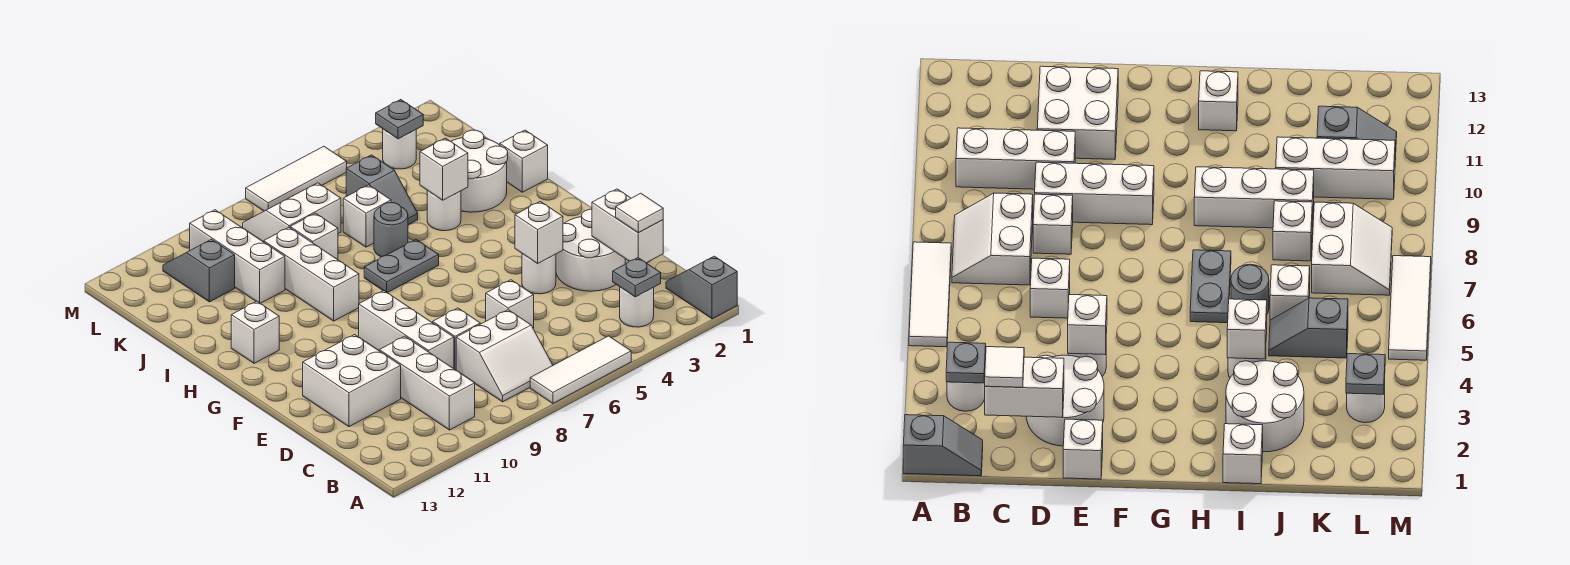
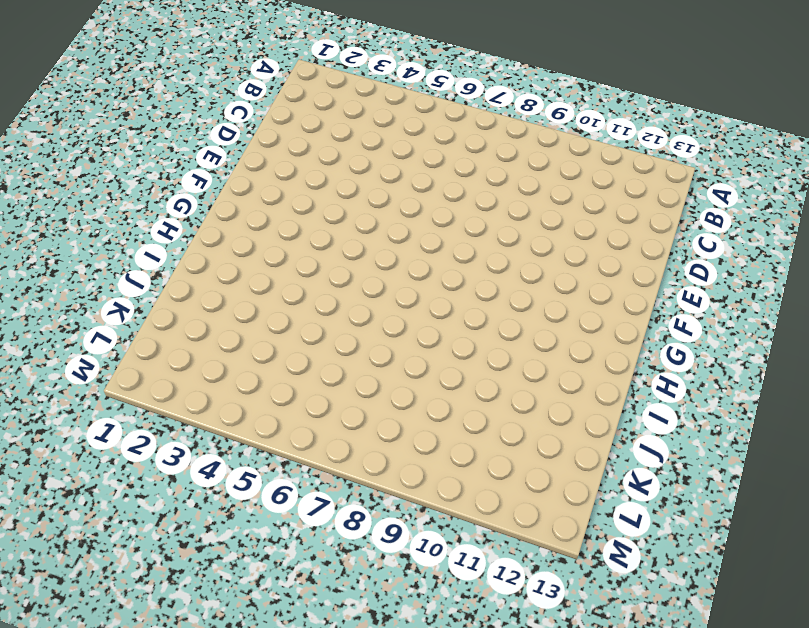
none -> grey slope A1:B1 level 1 top A
none -> white tile A5:A7 level 1
none -> white round brick B3 level 1
none -> white slope B7:C8 level 1 top C

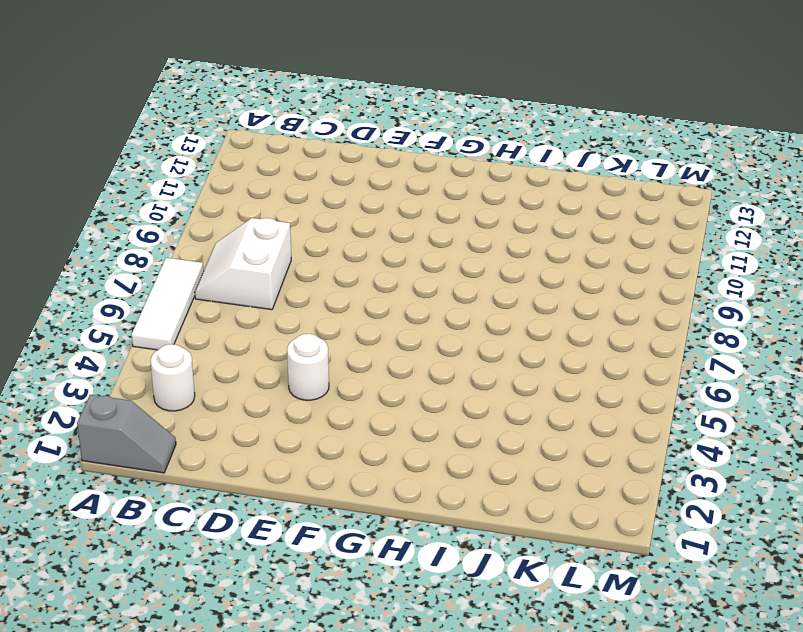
none -> white brick B10:D10 level 1
none -> white round brick D2:E3 level 1
none -> white brick D6 level 1
none -> white brick D8 level 1

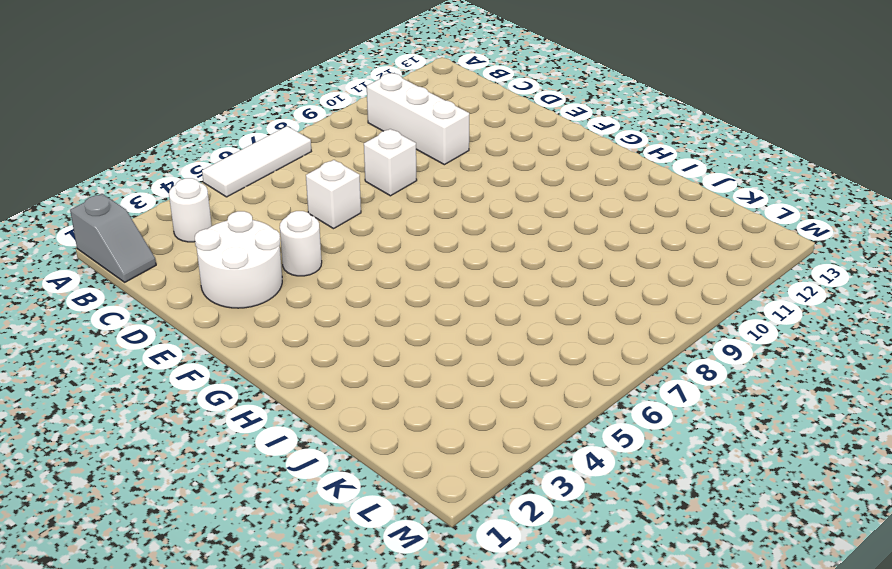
none -> white slope B7:C8 level 1 top C
none -> white brick D9:F9 level 1
none -> white brick D11:E12 level 1
none -> white brick E1 level 1

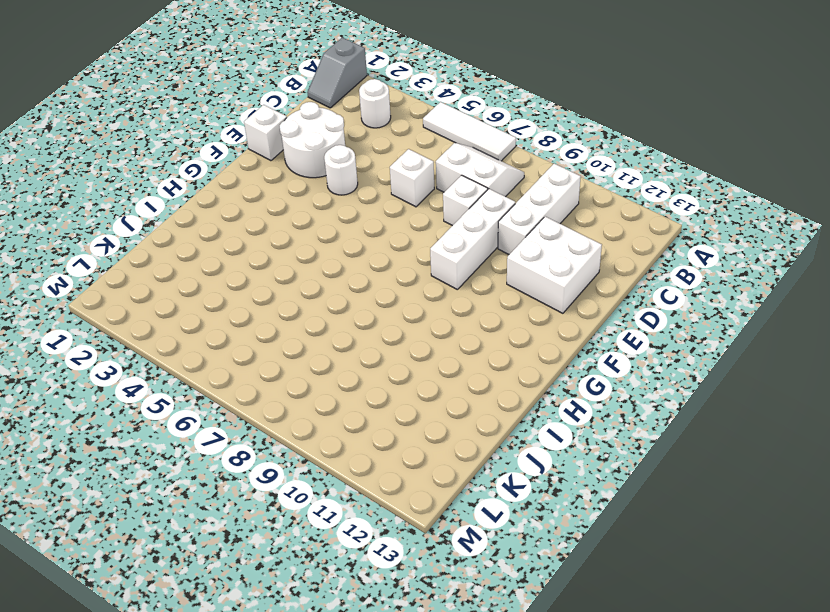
none -> grey plate H6:H7 level 1
none -> white brick H9:J9 level 1
none -> white brick H12 level 1
none -> white brick I1 level 1

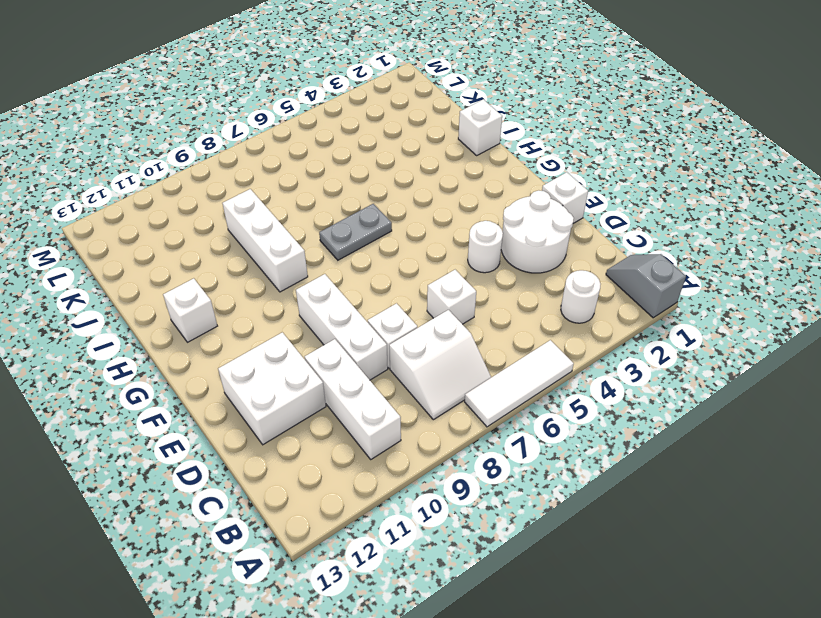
none -> white round brick I2:J3 level 1
none -> white round brick I4 level 1
none -> grey round brick I6 level 1
none -> grey slope J5:K5 level 1 top K

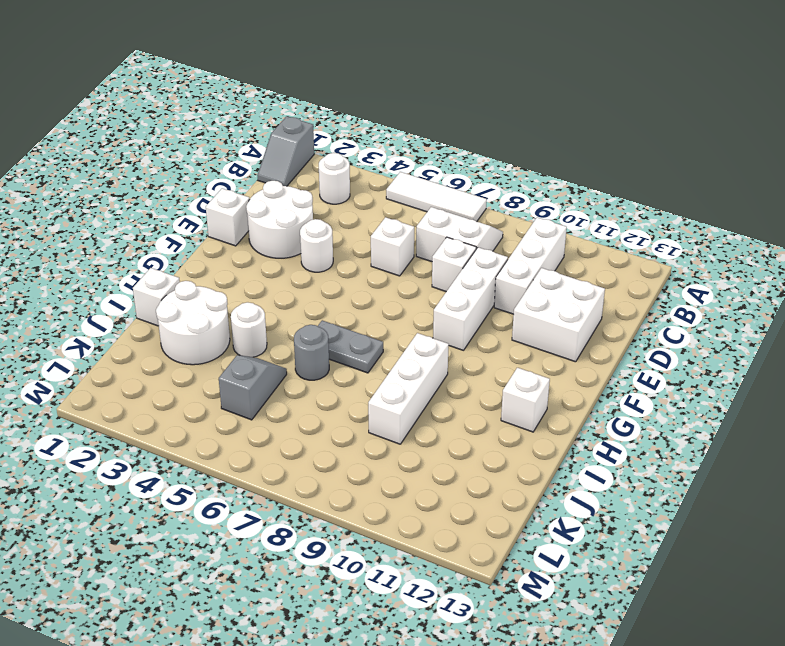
none -> white brick J6 level 1
none -> white brick J8 level 1
none -> white brick J10:L10 level 1
none -> white slope K7:L8 level 1 top K

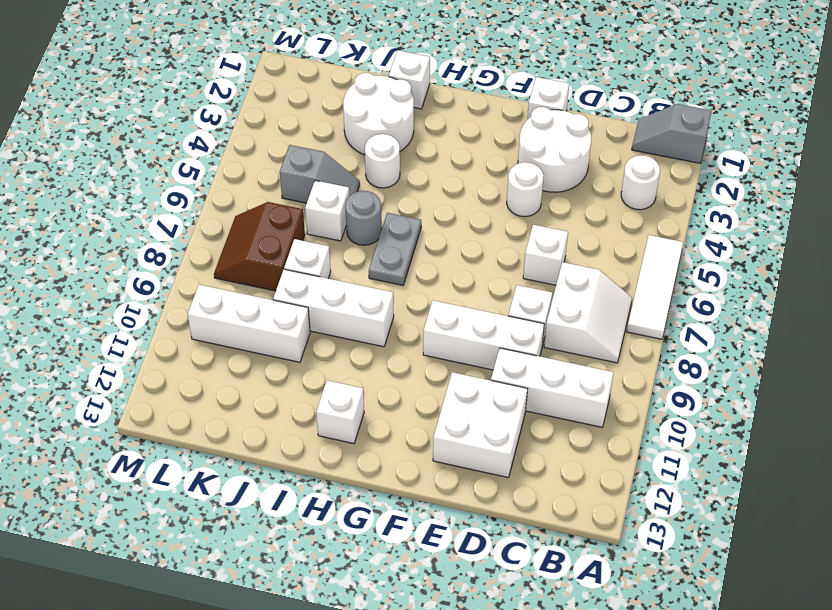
brown slope K7:L8 level 1 top K -> white slope K7:L8 level 1 top K
none -> grey slope K11:L11 level 1 top K
none -> white round brick L3 level 1
none -> white tile M5:M7 level 1
none -> grey plate B3 level 2

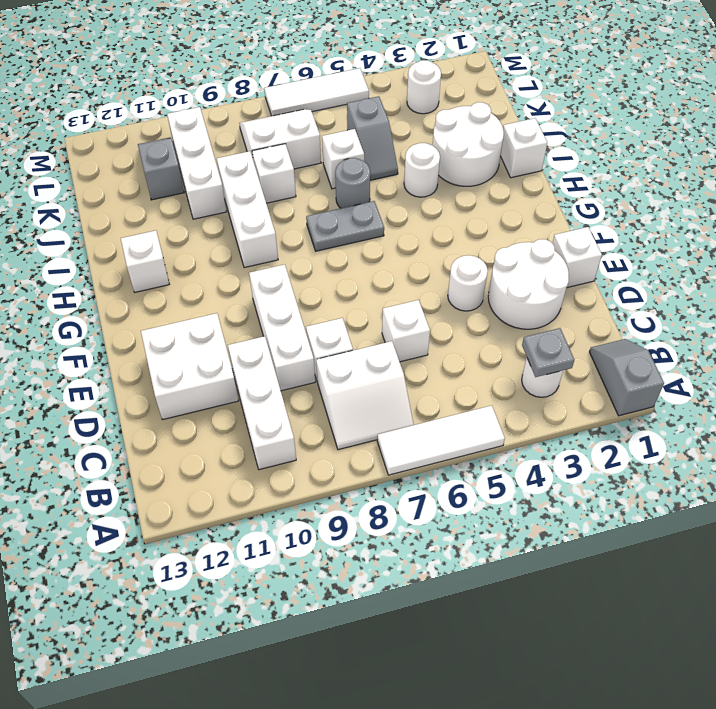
none -> white brick C2:D2 level 2
none -> white brick E4 level 2
none -> white brick I4 level 2
none -> grey plate L3 level 2

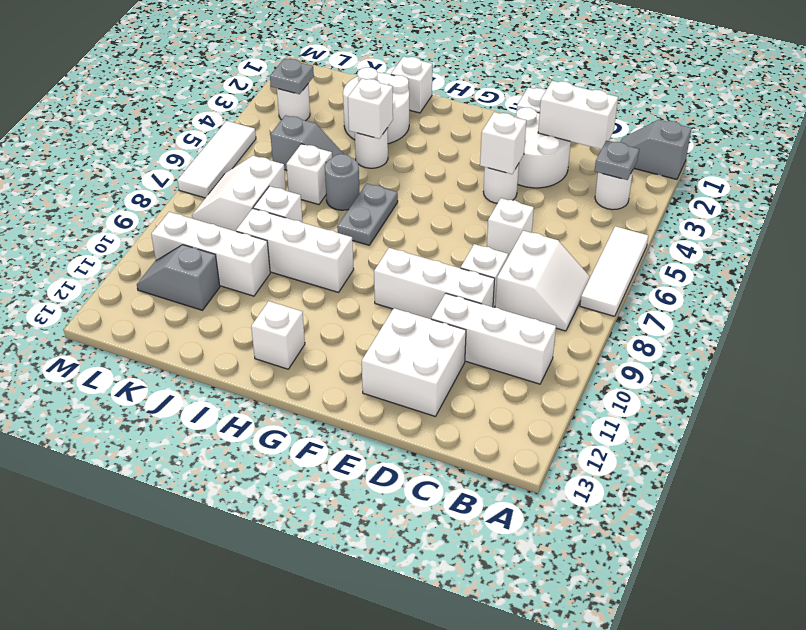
none -> white tile C2 level 3

